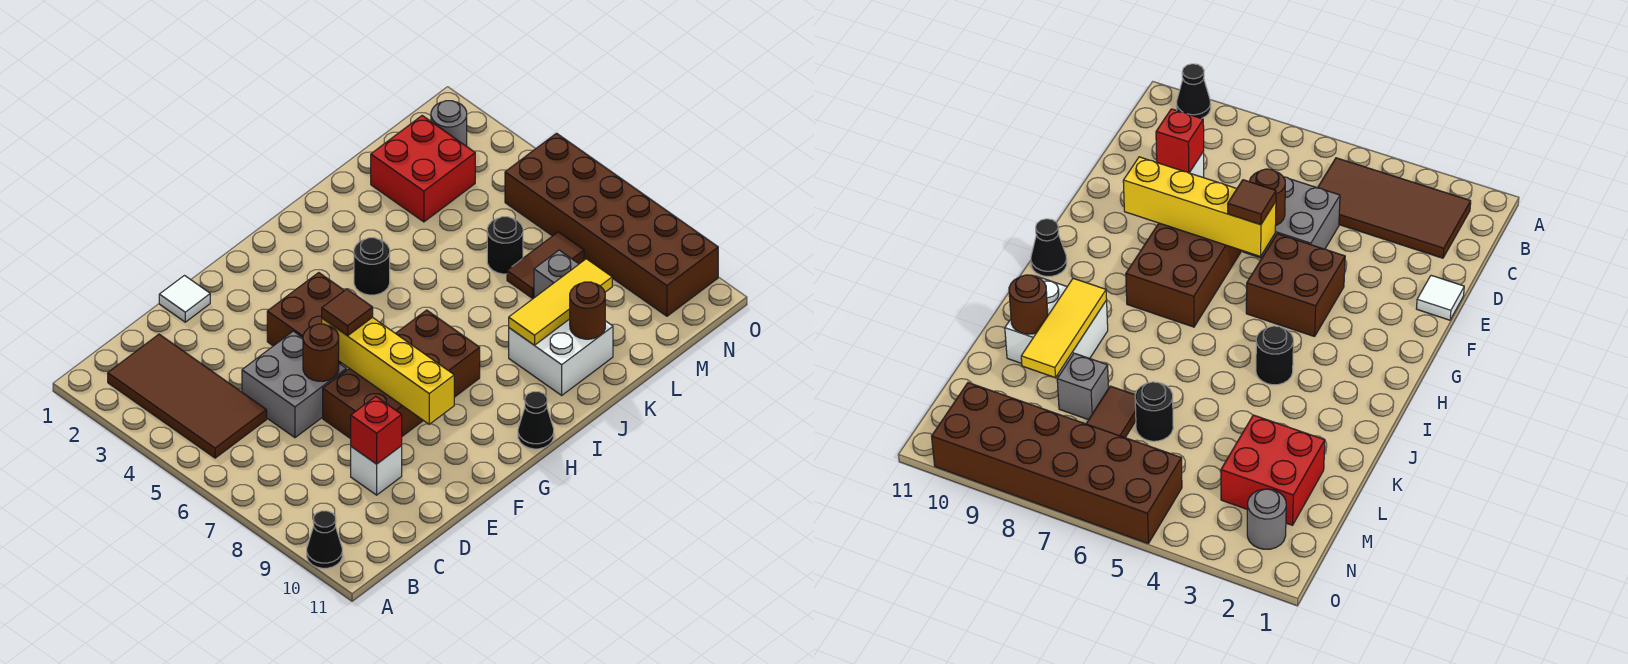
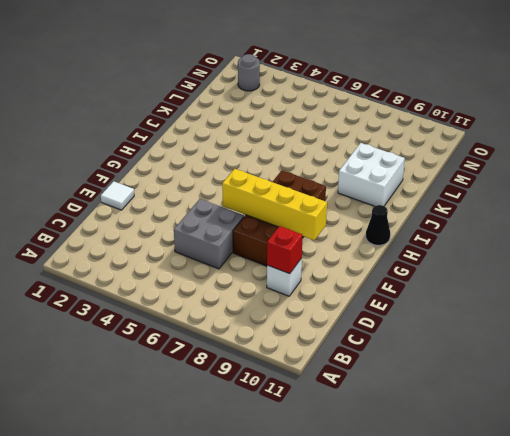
none -> black cone A10 level 1
none -> brown tile B2:C5 level 1
none -> brown brick F4:G5 level 1

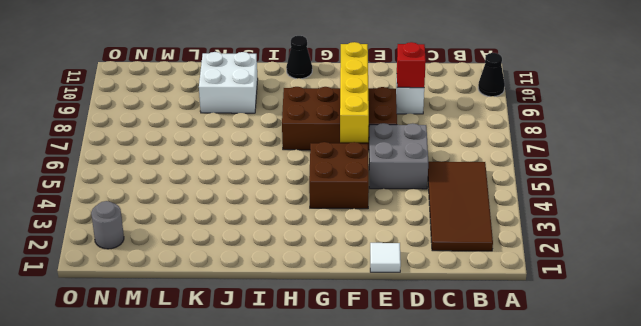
none -> black round brick I4 level 1
none -> red brick L2:M3 level 1
none -> black round brick L6 level 1

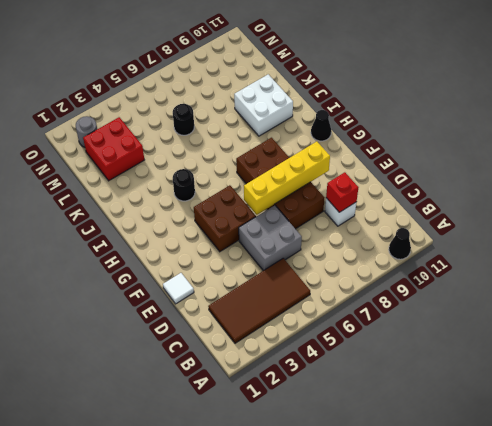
none -> brown tile L7:M7 level 1
none -> grey brick L8 level 1
none -> brown brick N5:O10 level 1

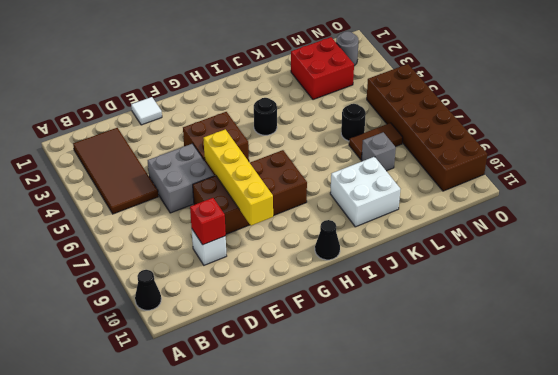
none -> brown round brick E6 level 2
none -> yellow tile J9:L9 level 2
none -> brown round brick K10 level 2

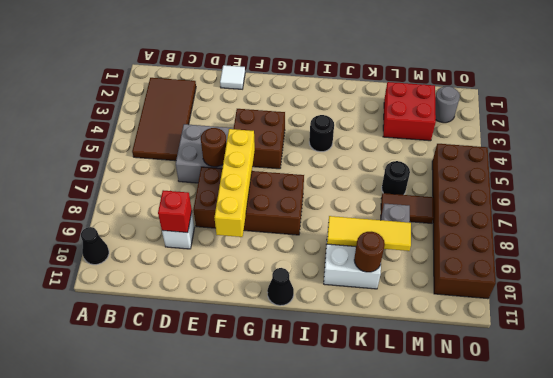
none -> brown tile F6 level 3

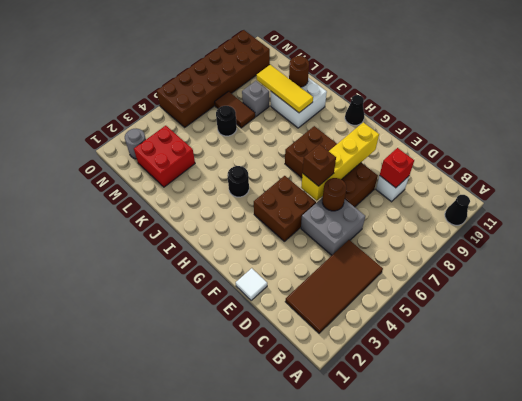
brown brick F6 level 3 -> brown tile F6 level 3

